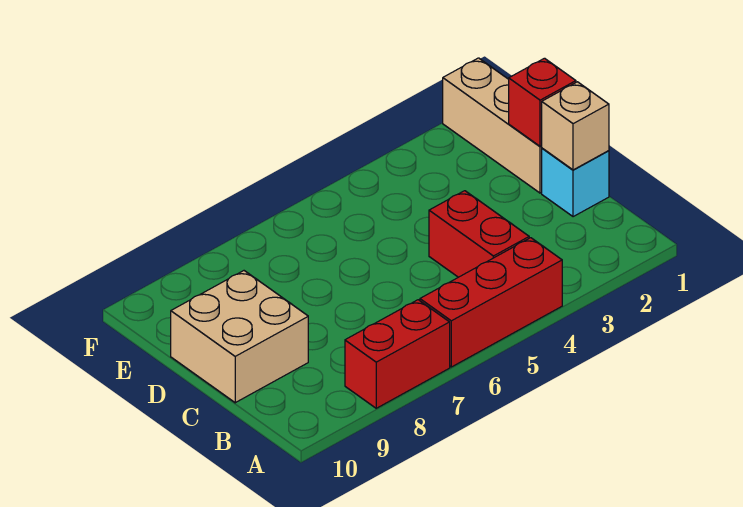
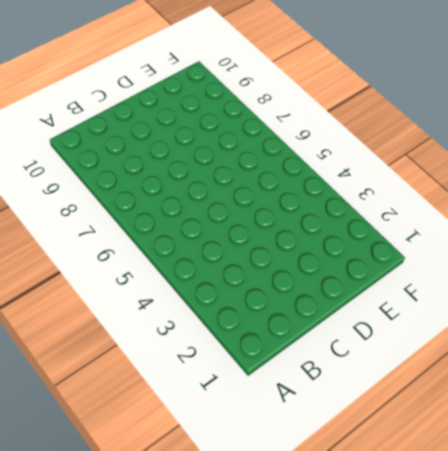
none -> red brick A4:A6 level 1
none -> red brick A7:A8 level 1

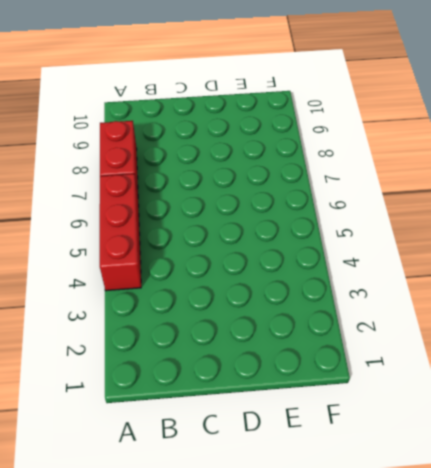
none -> red brick B4:C4 level 1
none -> cyan brick C1 level 1

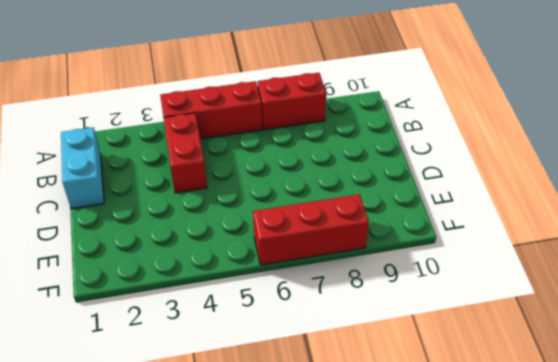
cyan brick B1:C1 level 1 -> cyan brick C1 level 1
red brick F6:F8 level 1 -> none
none -> tan brick C9:D10 level 1
none -> tan brick D1:F1 level 1

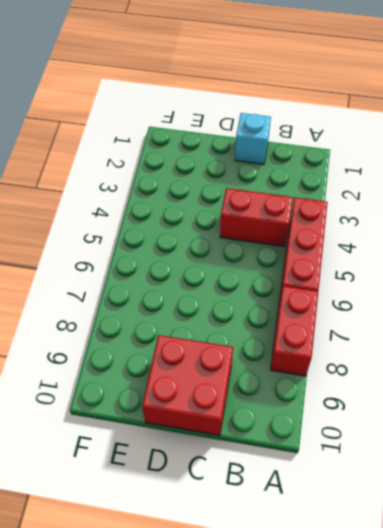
red brick C9:D10 level 1 -> tan brick C9:D10 level 1
none -> tan brick D1:F1 level 1
none -> tan brick C1 level 2

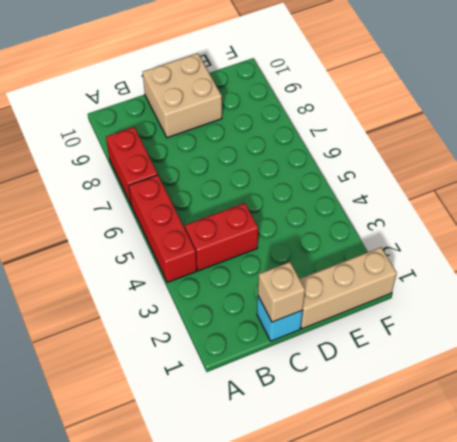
none -> red brick D1 level 2

